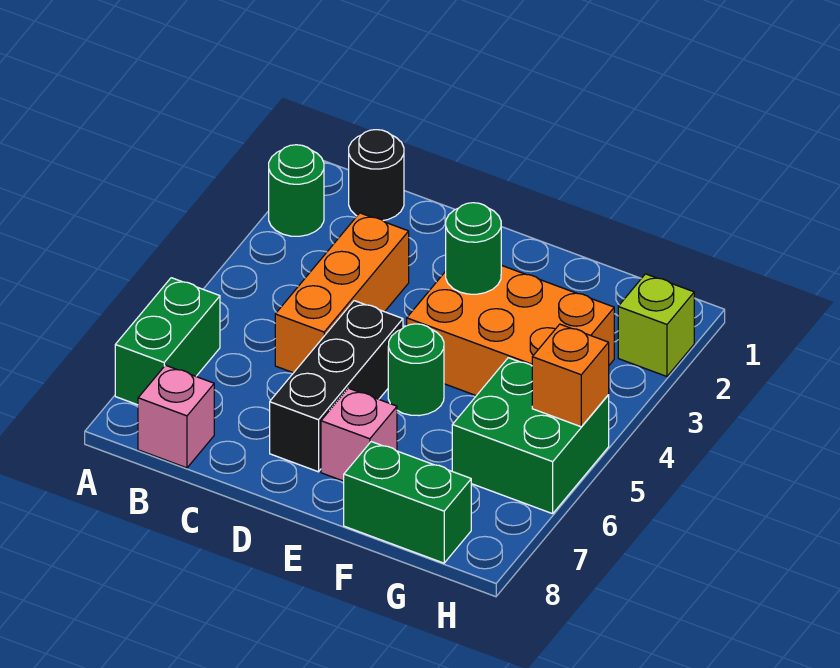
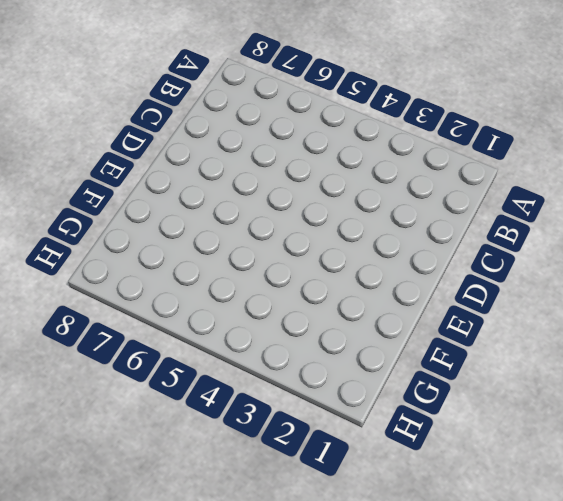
none -> green round brick A2 level 1
none -> green brick A6:A7 level 1
none -> black round brick B1 level 1

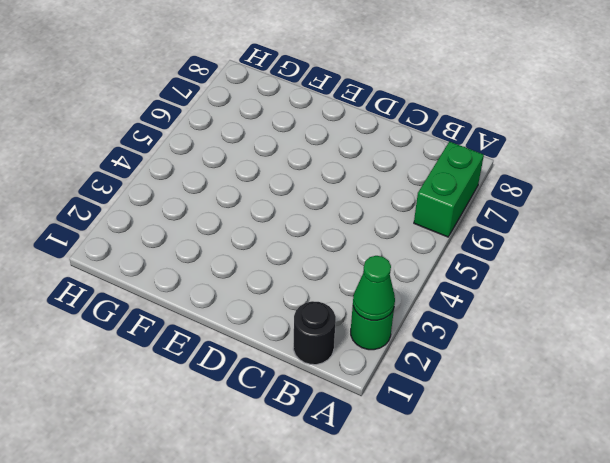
green cone A2 level 2 -> none
none -> pink brick B8 level 1
none -> orange brick C3:C5 level 1
none -> black brick D5:D7 level 1

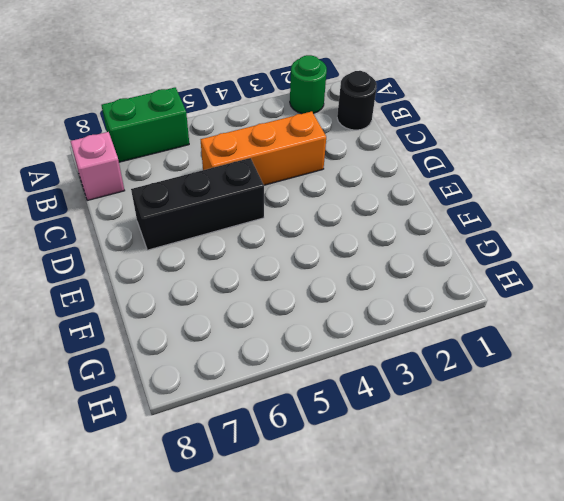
none -> orange brick E3:G4 level 1
none -> green round brick E5 level 1
none -> pink brick E7 level 1

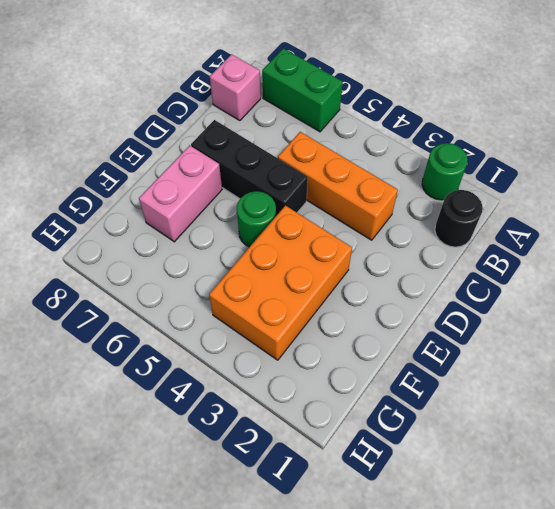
pink brick E7:F7 level 1 -> pink brick E7 level 1
none -> green brick F8:G8 level 1
none -> green brick G5:H6 level 1
none -> lime brick H2 level 1

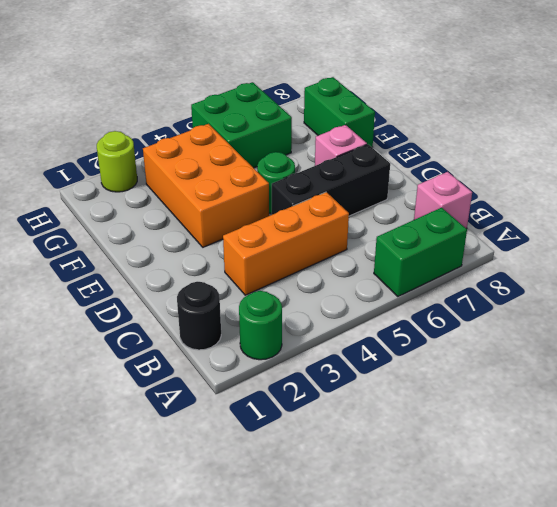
lime round brick H2 level 1 -> lime brick H2 level 1
none -> green round brick E3 level 2
none -> orange brick H5 level 2

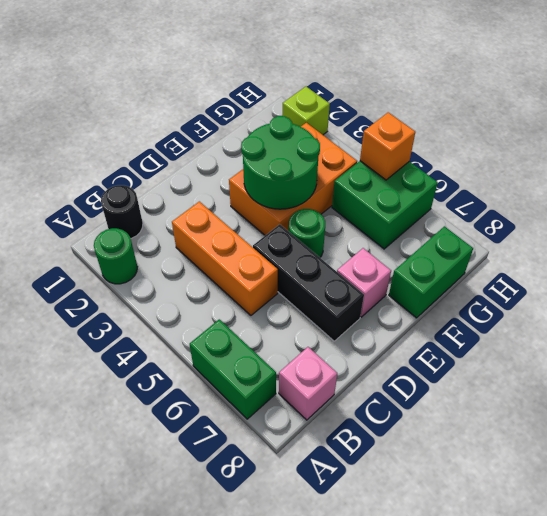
green round brick E3:F4 level 2 -> green round brick E3 level 2

